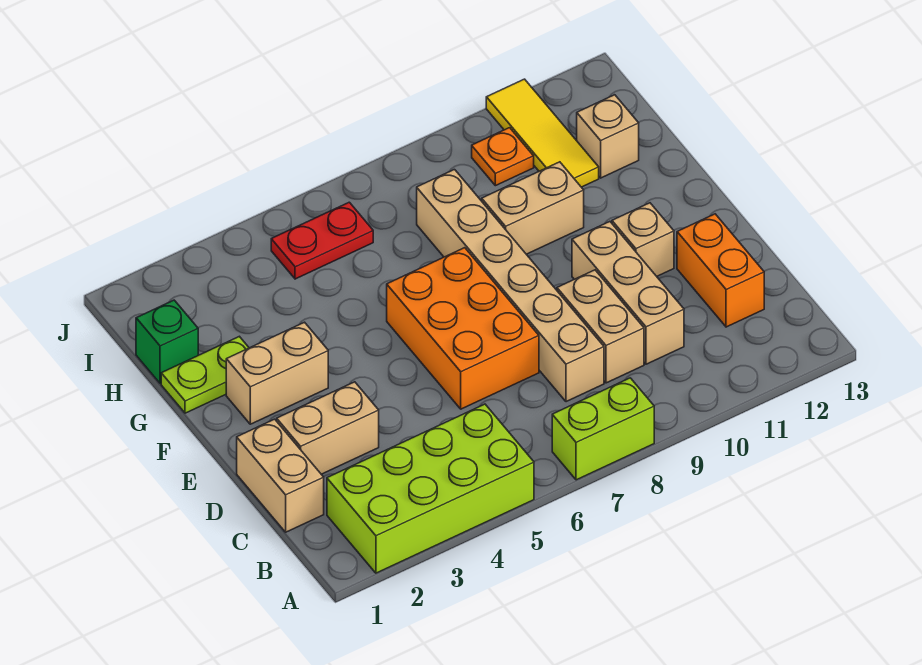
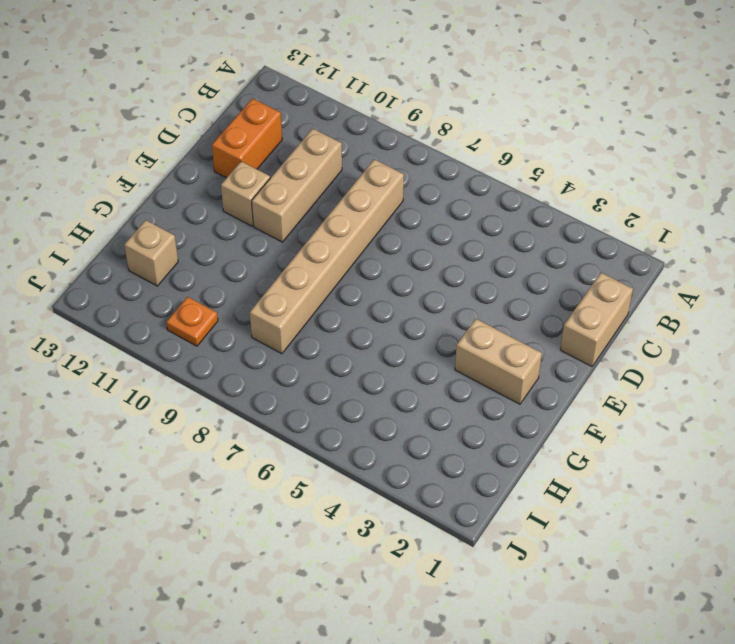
none -> lime brick A2:B5 level 1
none -> lime brick A7:A8 level 1
none -> tan brick C9:D9 level 1

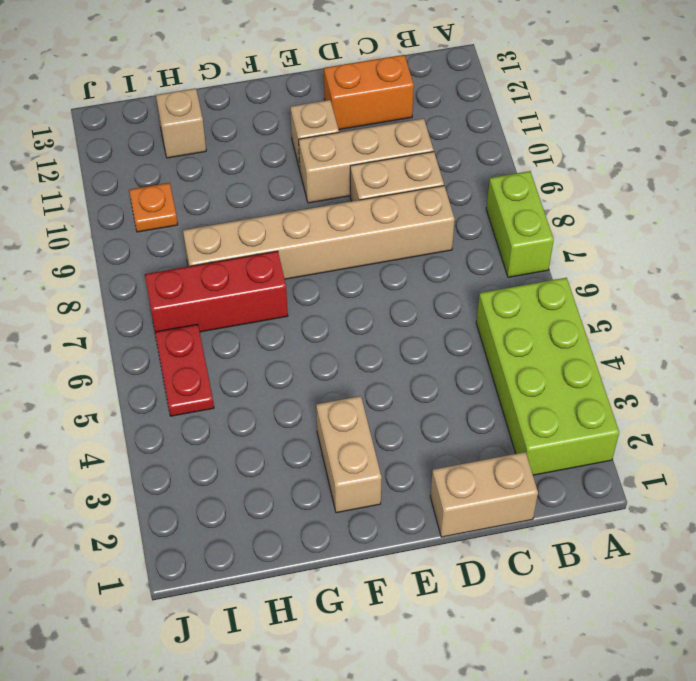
red brick G7:I7 level 1 -> none
none -> tan brick D2:D3 level 1
none -> orange brick D6:F7 level 1
none -> lime plate G1:G2 level 1

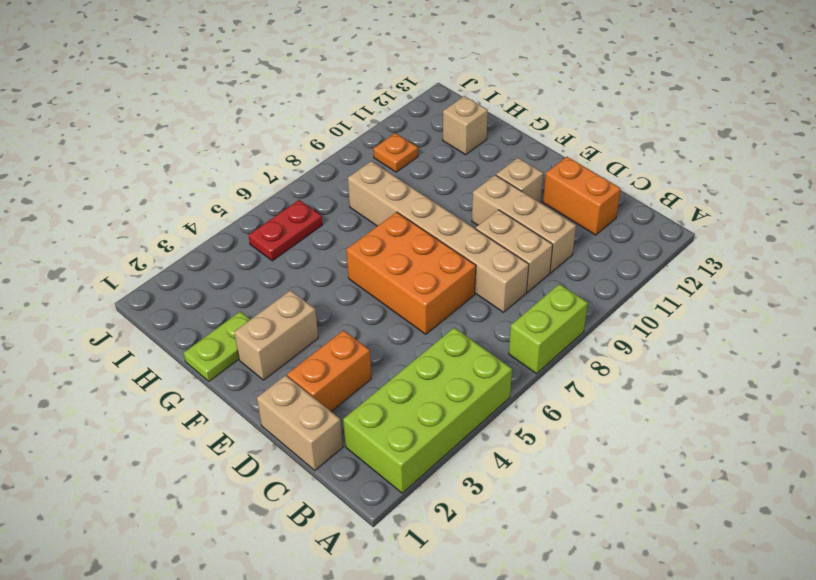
orange brick D2:D3 level 1 -> tan brick D2:D3 level 1
none -> tan brick G9:G10 level 1
none -> green brick H1 level 1
none -> yellow tile H11:J11 level 1

